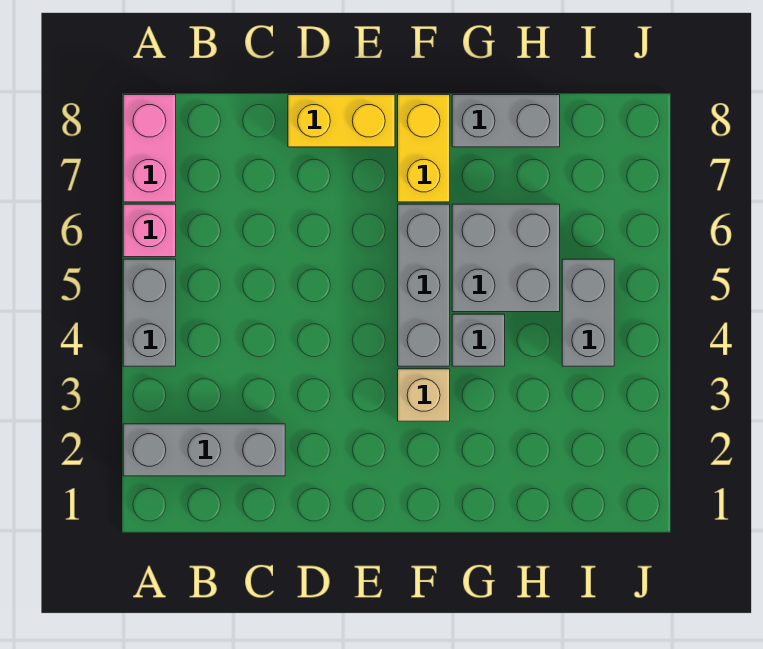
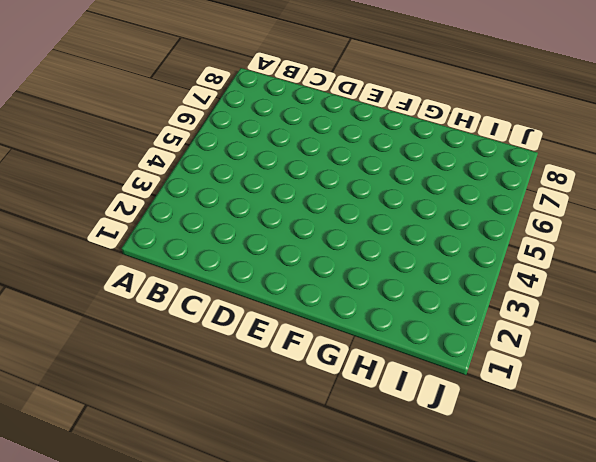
none -> grey brick A2:C2 level 1
none -> grey brick A4:A5 level 1
none -> pink brick A6 level 1

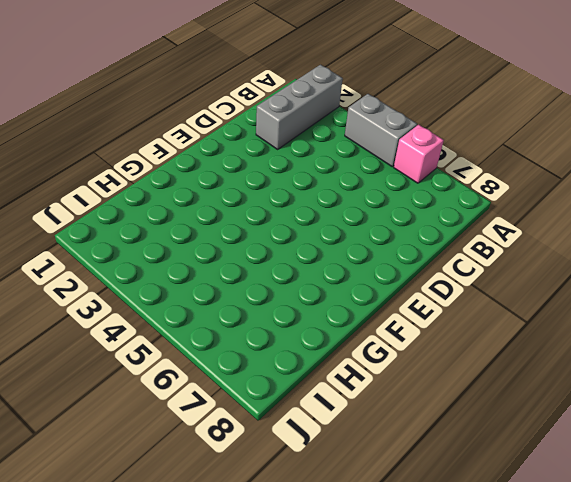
none -> pink brick A7:A8 level 1
none -> yellow brick D8:E8 level 1
none -> tan brick F3 level 1

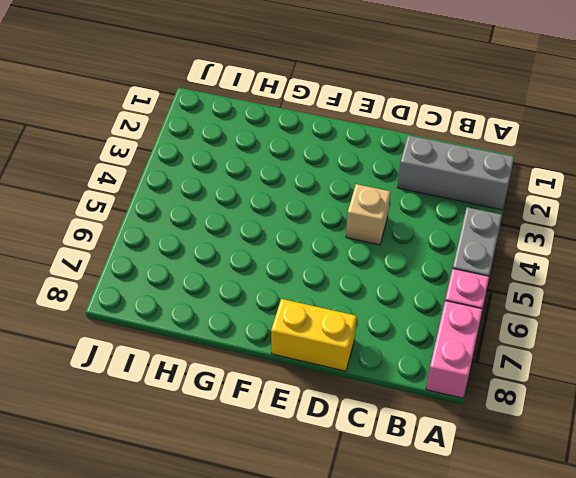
tan brick D4 level 1 -> tan brick F3 level 1
none -> grey brick F4:F6 level 1
none -> yellow brick F7:F8 level 1
none -> grey brick G4 level 1

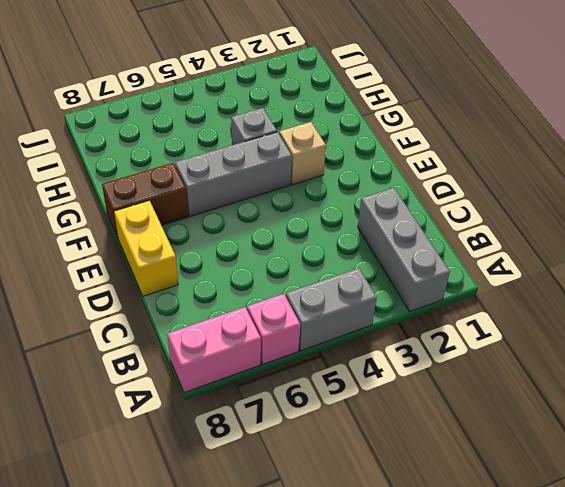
brown brick F7:F8 level 1 -> yellow brick F7:F8 level 1
none -> grey brick G5:H6 level 1
none -> grey brick G8:H8 level 1
none -> grey brick I4:I5 level 1

